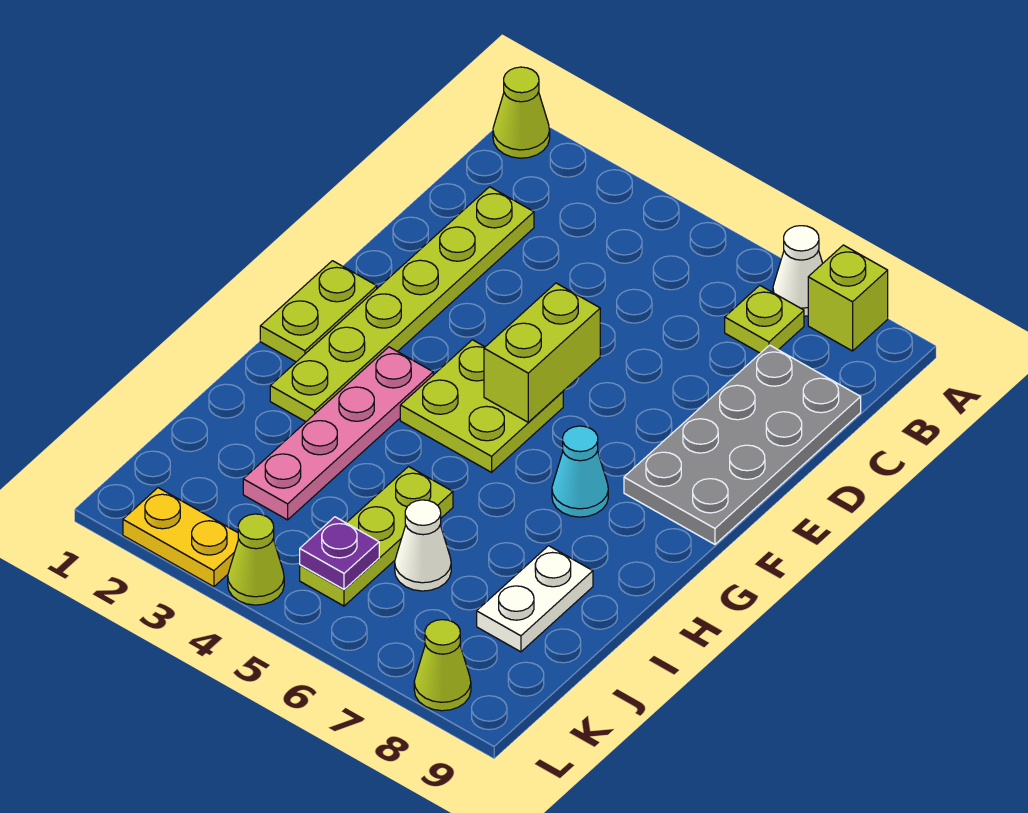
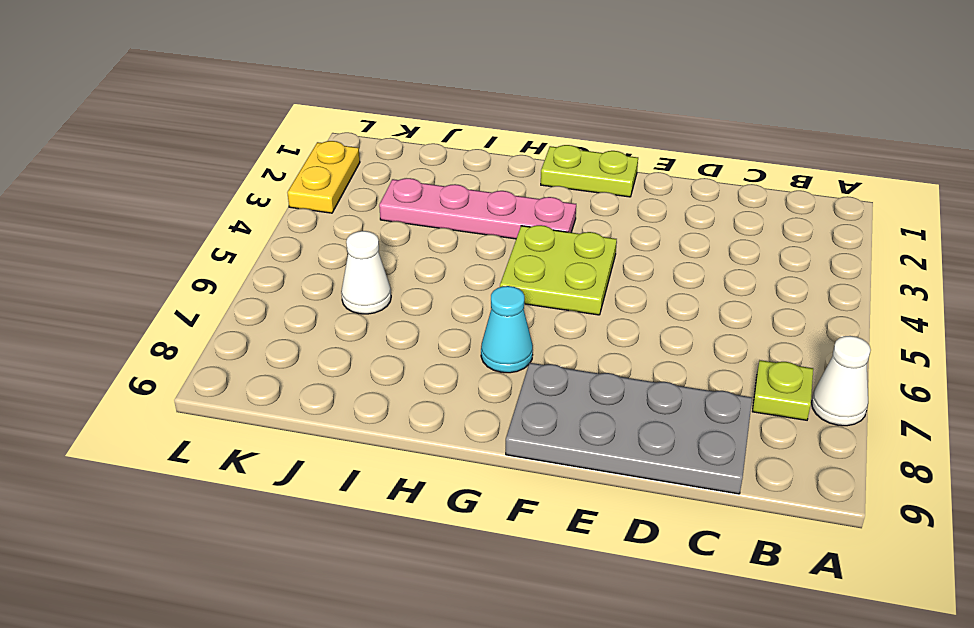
none -> lime cone A1 level 1
none -> lime brick A8 level 1
none -> lime plate C2:H2 level 1

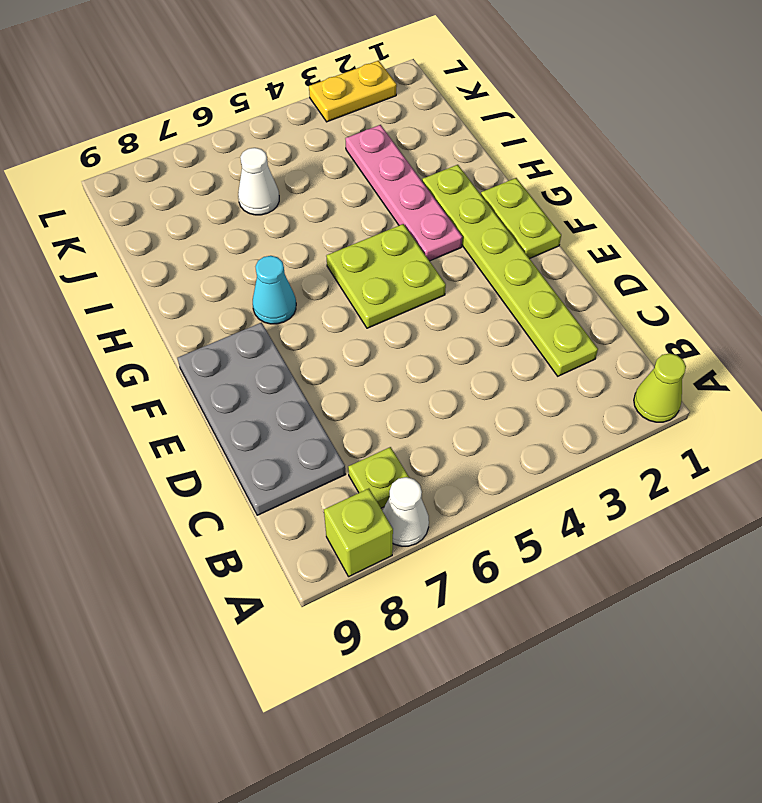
none -> lime plate I5:K5 level 1
none -> white plate I8:J8 level 1
none -> lime cone L4 level 1

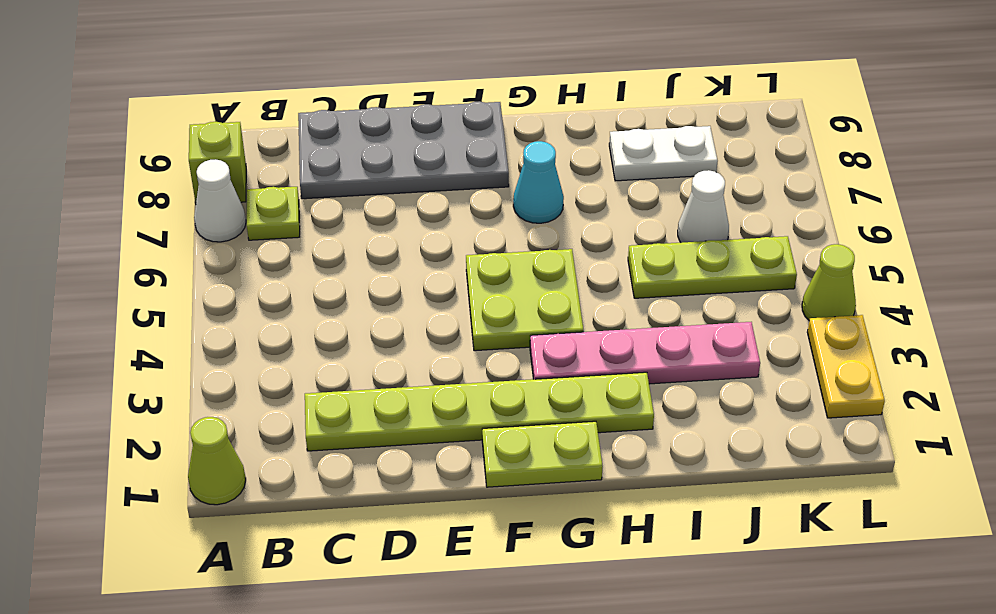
none -> lime cone L8 level 1
none -> lime brick E5:F5 level 2
none -> purple plate K5 level 2

